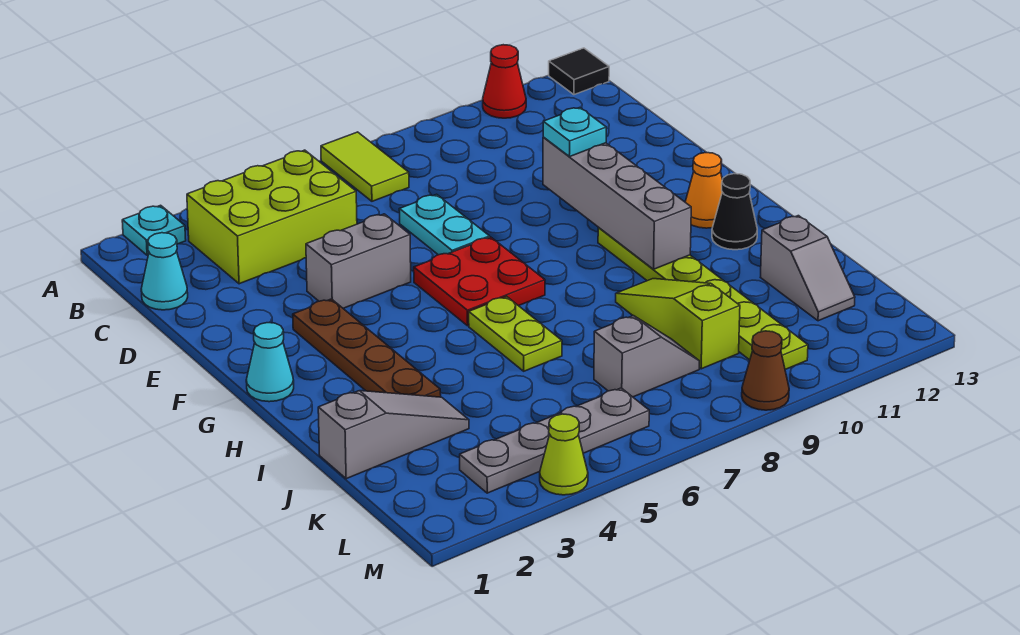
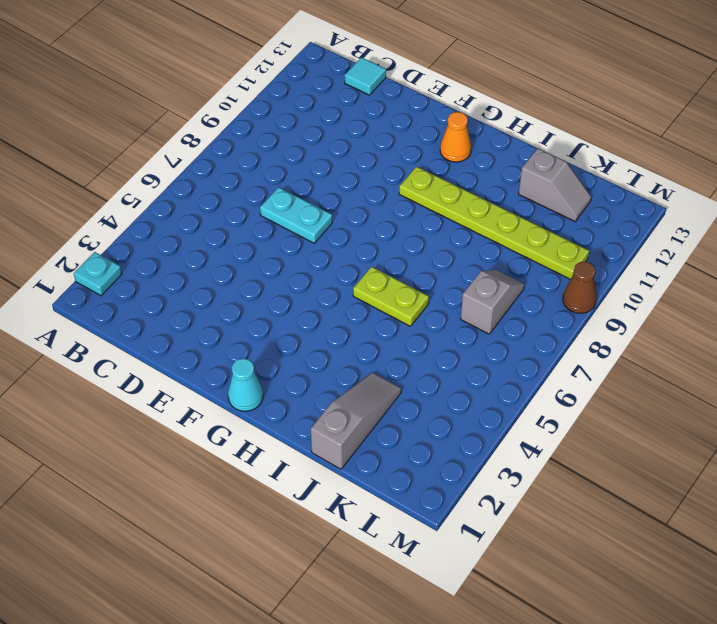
cyan tile C13 level 1 -> none
none -> lime tile A7:B7 level 1
none -> red cone A11 level 1
none -> black tile A13 level 1

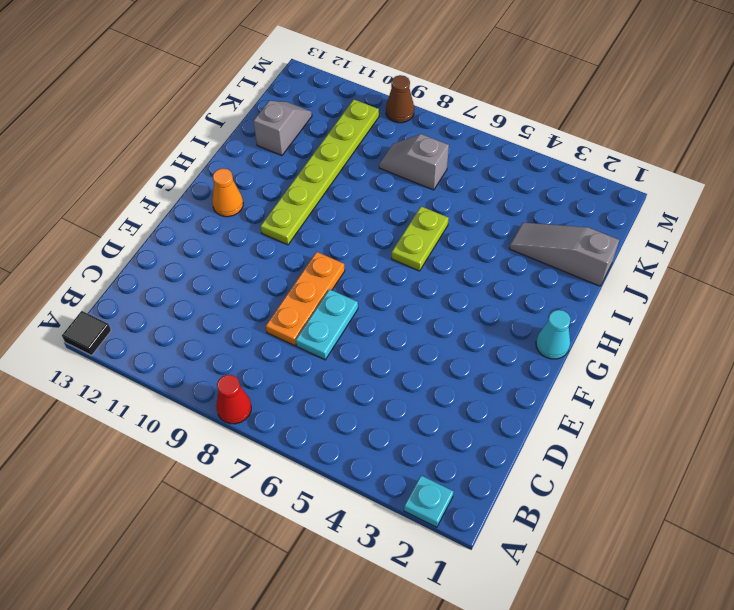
red cone A8 level 1 -> red cone A11 level 1
orange plate D8:F8 level 1 -> none
none -> lime tile A7:B7 level 1
none -> lime brick B3:C5 level 1
none -> cyan cone C1 level 1

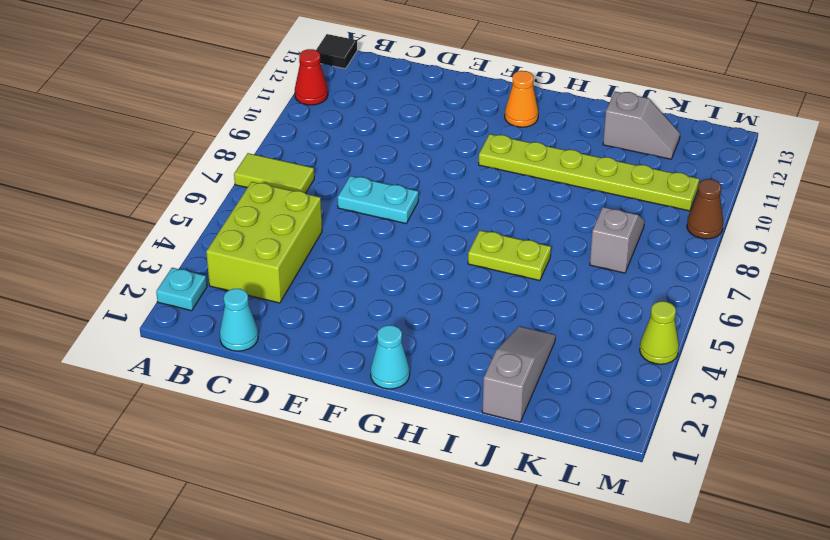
none -> grey brick E4:E5 level 1
none -> brown plate F3:I3 level 1
none -> red plate F6:G7 level 1

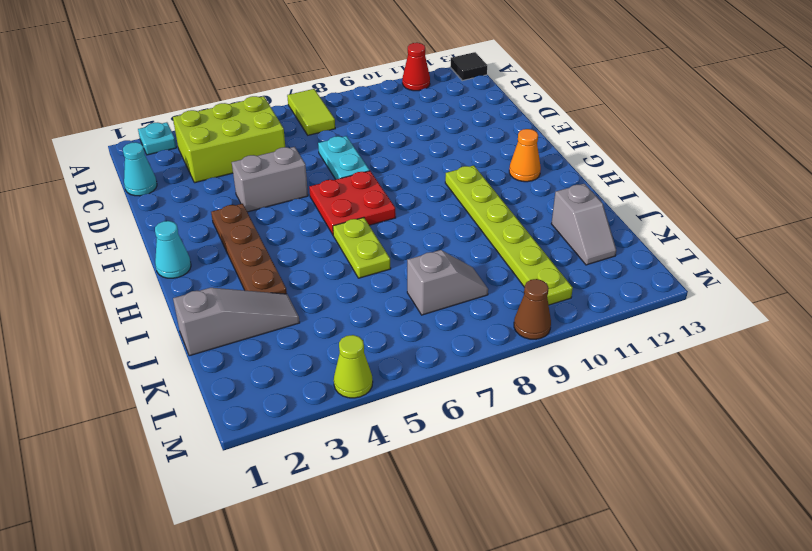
none -> black cone H12 level 1
none -> lime slope I9:K9 level 1 top K
none -> grey plate L3:L6 level 1

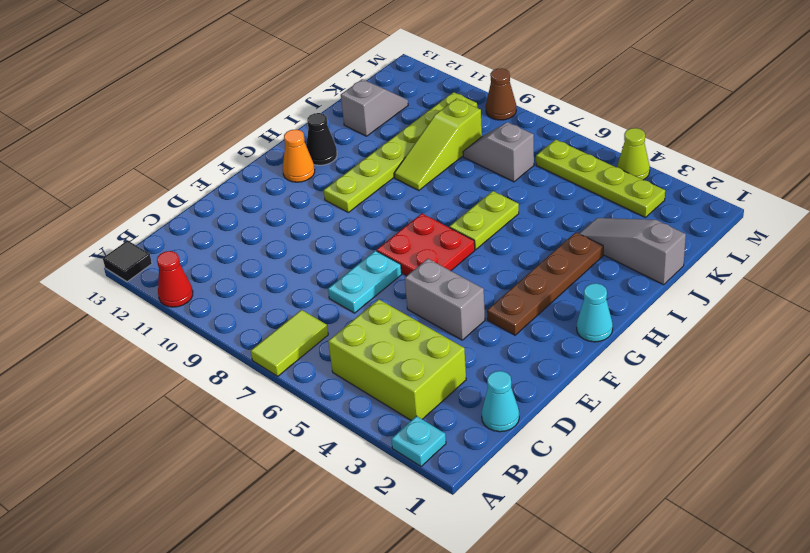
lime plate L3:L6 level 1 -> grey plate L3:L6 level 1
none -> grey brick E10:H10 level 2
none -> cyan plate E10 level 3

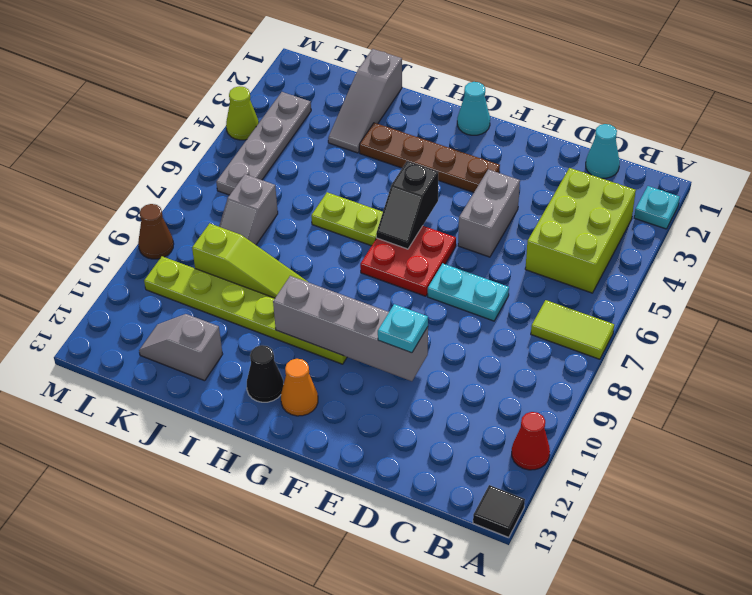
black slope G5:G6 level 2 top 5 -> none

